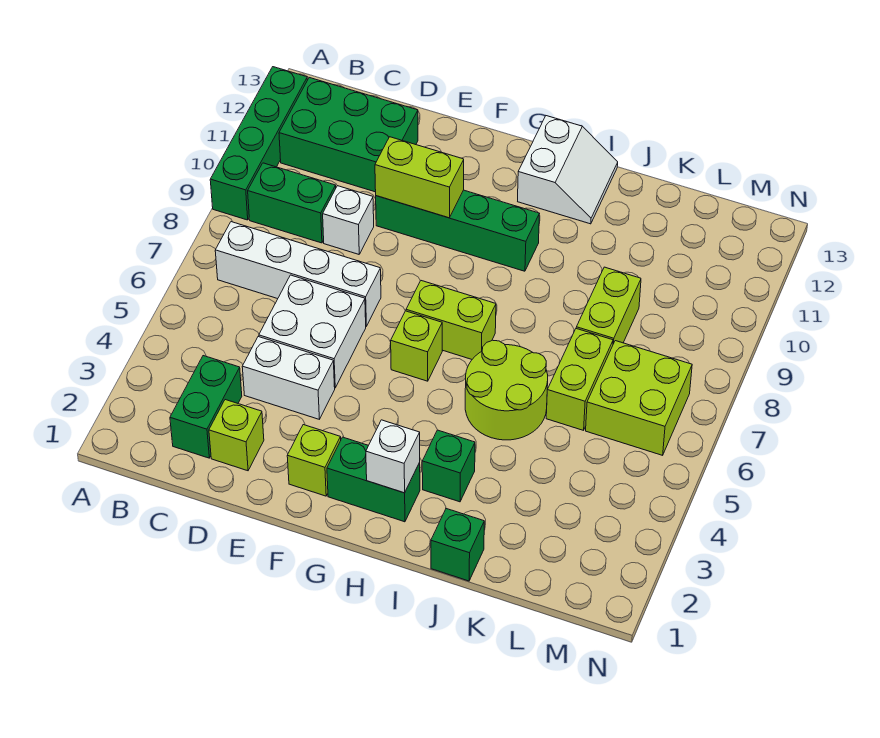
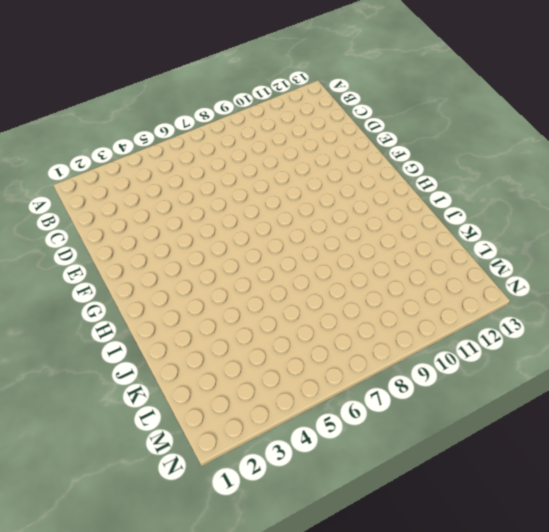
none -> green brick A9:A12 level 1
none -> white brick B7:E7 level 1
none -> green brick B9:C9 level 1

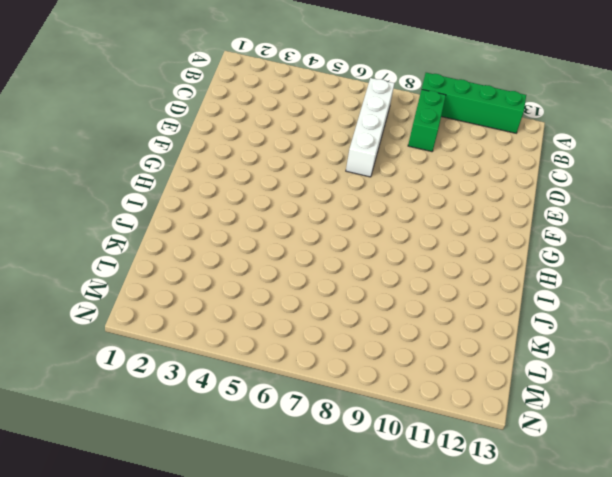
none -> green brick B11:D12 level 1
none -> green brick C2:C3 level 1
none -> lime brick D2 level 1

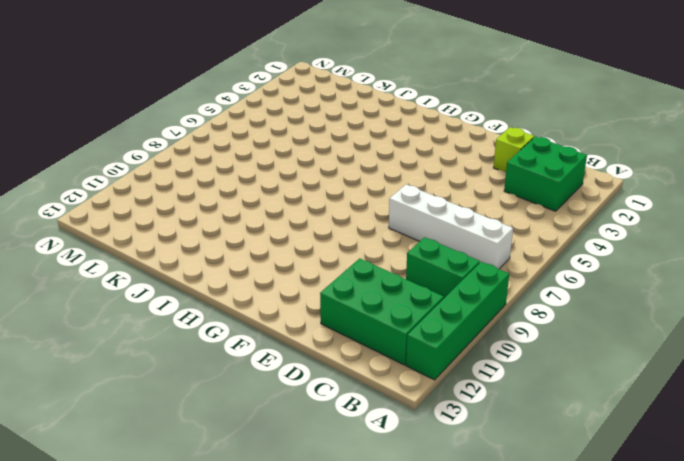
green brick B2:C3 level 1 -> green brick C2:C3 level 1
none -> white brick D4:E4 level 1
none -> white brick D5:E6 level 1
none -> white brick D9 level 1

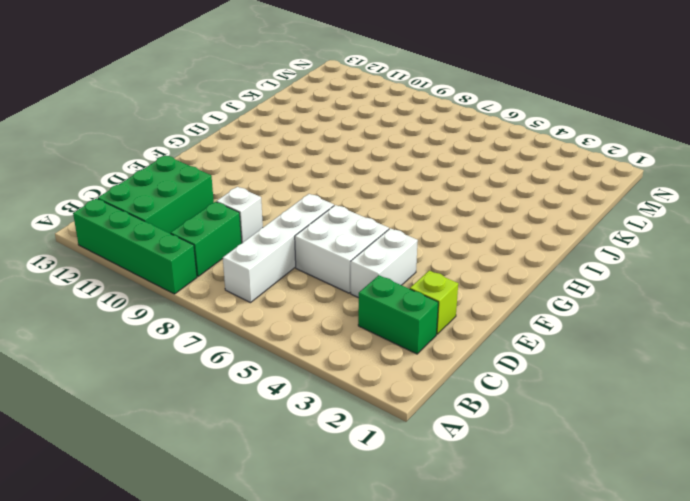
none -> green brick E10:H10 level 1
none -> lime brick F2 level 1
none -> green brick G2:H2 level 1

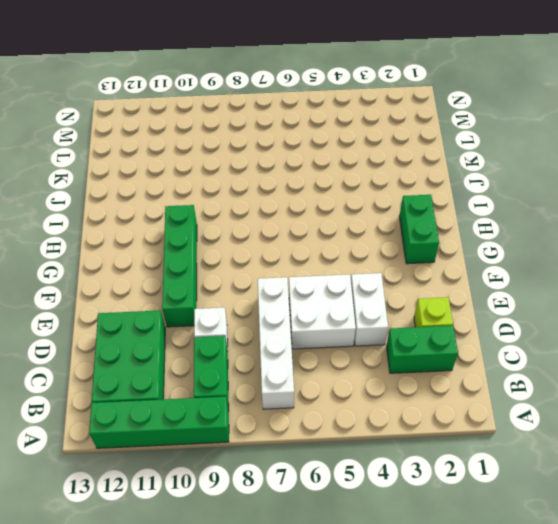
none -> lime brick F2 level 1
none -> lime brick G6 level 1
none -> lime brick G7:H7 level 1

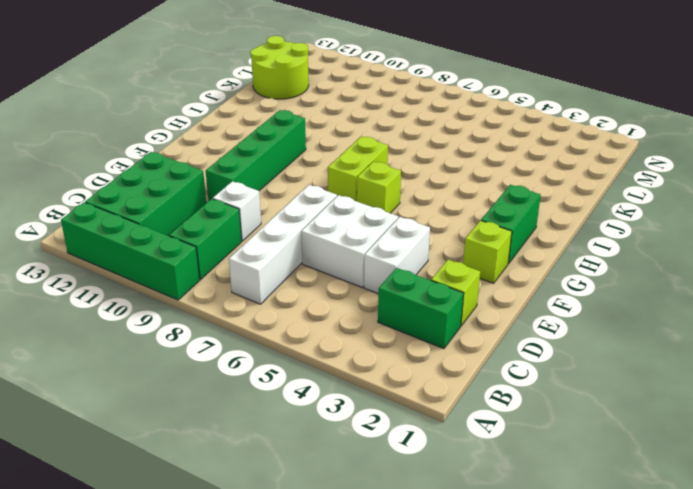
lime round brick K12:L13 level 1 -> lime round brick I5:J6 level 1
none -> white slope H12:I13 level 1 top H
none -> green brick I3 level 1
none -> green brick J1 level 1

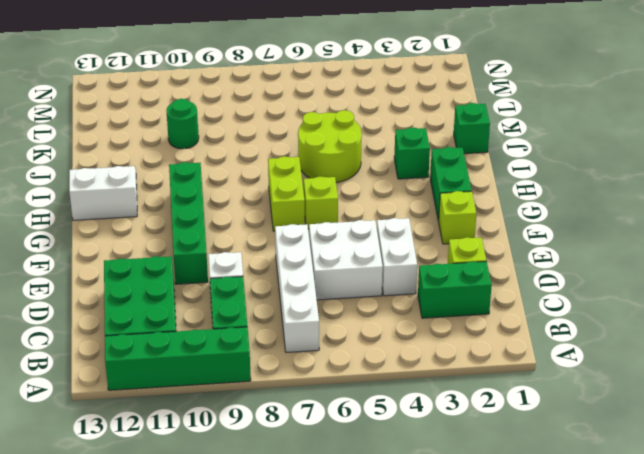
green round brick K10 level 1 -> none
none -> lime brick K6:K7 level 1
none -> lime brick K8:K9 level 1
none -> lime brick L6:M7 level 1

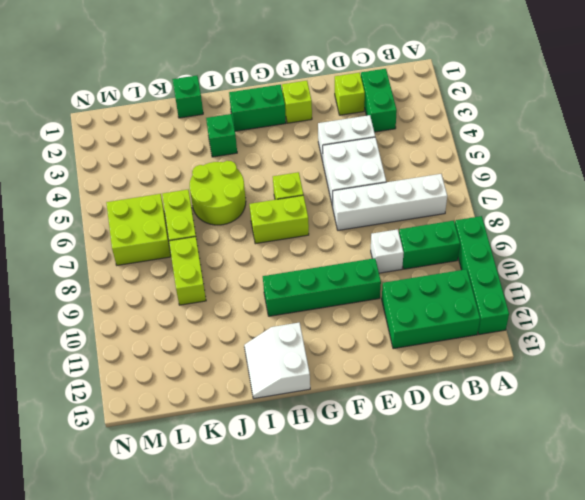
none -> lime brick E10:F10 level 2
none -> white brick H2 level 2

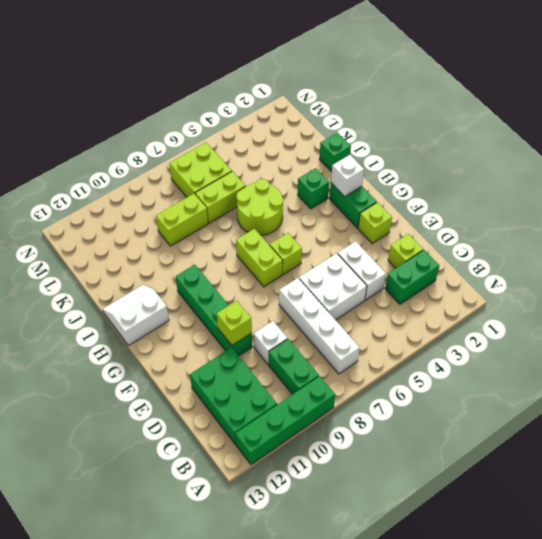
lime brick E10 level 2 -> lime brick E10:F10 level 2

